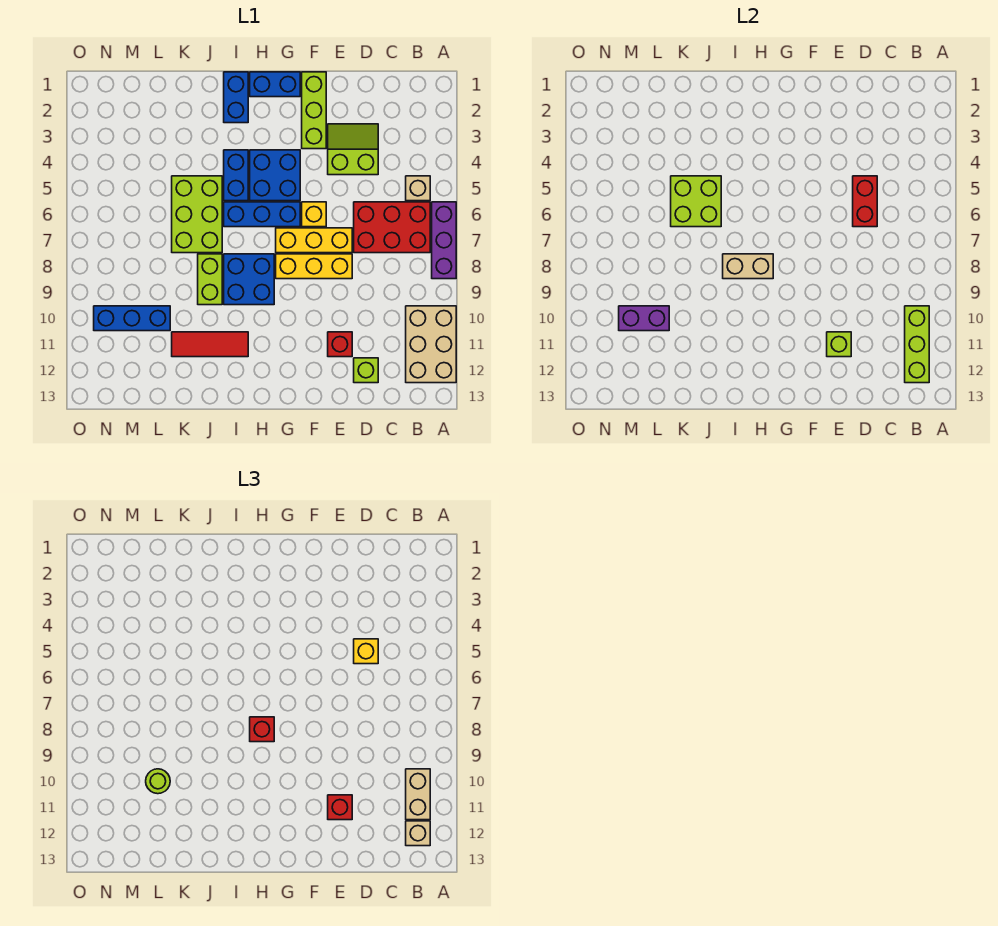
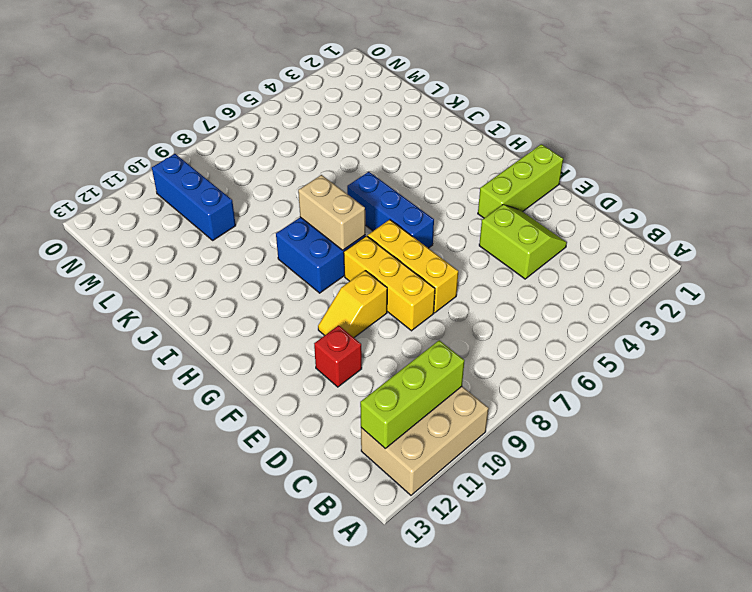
yellow slope F9:F10 level 1 top 9 -> none
none -> purple brick A6:A8 level 1
none -> tan brick B5 level 1
none -> red brick B6:D7 level 1
none -> lime brick D12 level 1

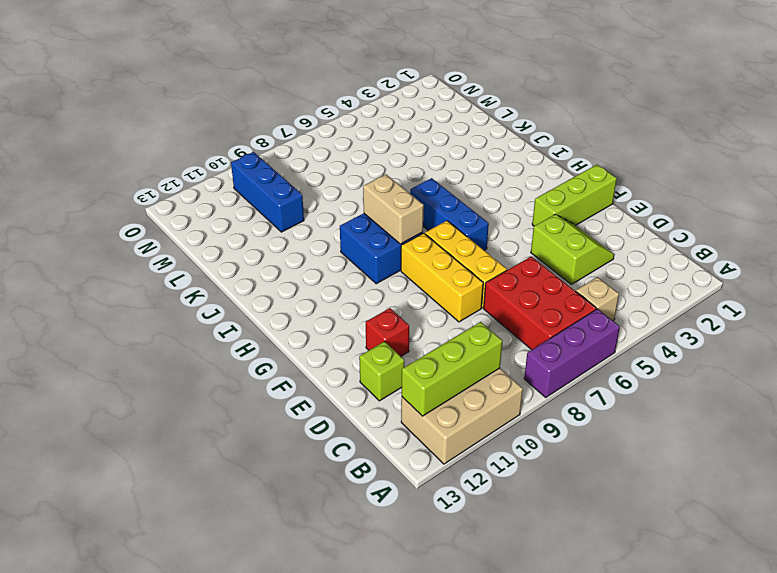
none -> yellow brick F6 level 1
none -> blue brick G1:H1 level 1
none -> blue brick G4:H5 level 1
none -> blue brick I1:I2 level 1

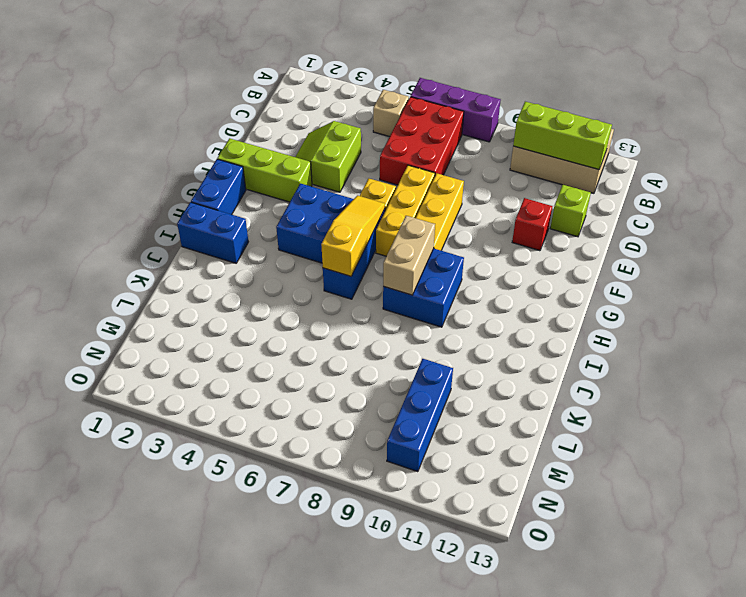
yellow slope G6:I6 level 2 top I -> none
none -> blue brick I4:I5 level 1
none -> red tile I11:K11 level 1
none -> lime brick J5:K7 level 1
none -> lime brick J8:J9 level 1

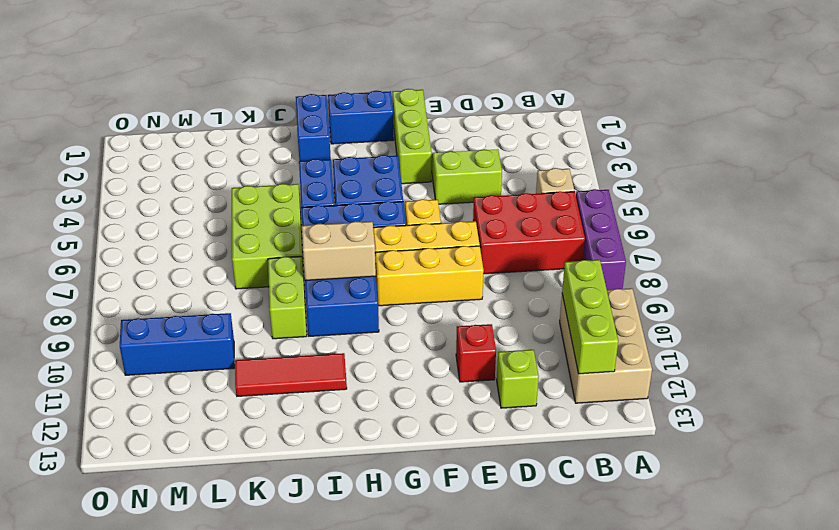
none -> red brick D5:D6 level 2
none -> lime brick E11 level 2
none -> lime brick J5:K6 level 2
none -> purple brick L10:M10 level 2

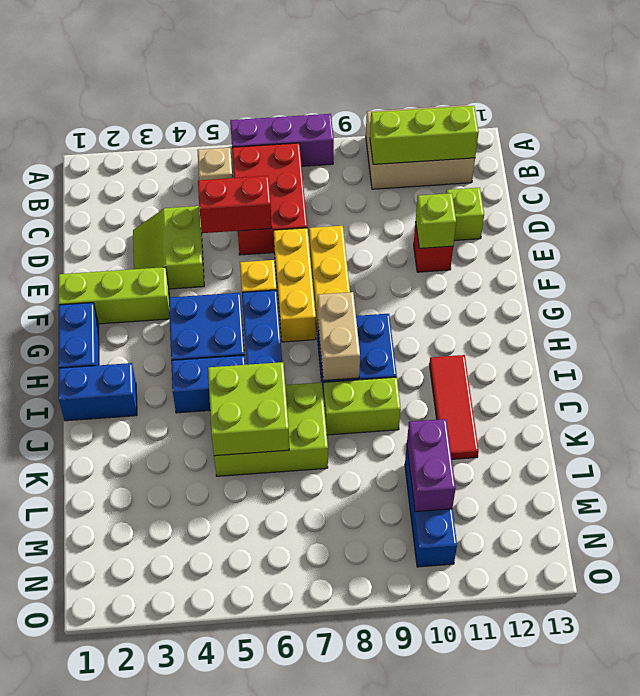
none -> tan brick B10:B11 level 3
none -> tan brick B12 level 3
none -> yellow brick D5 level 3
none -> red brick E11 level 3

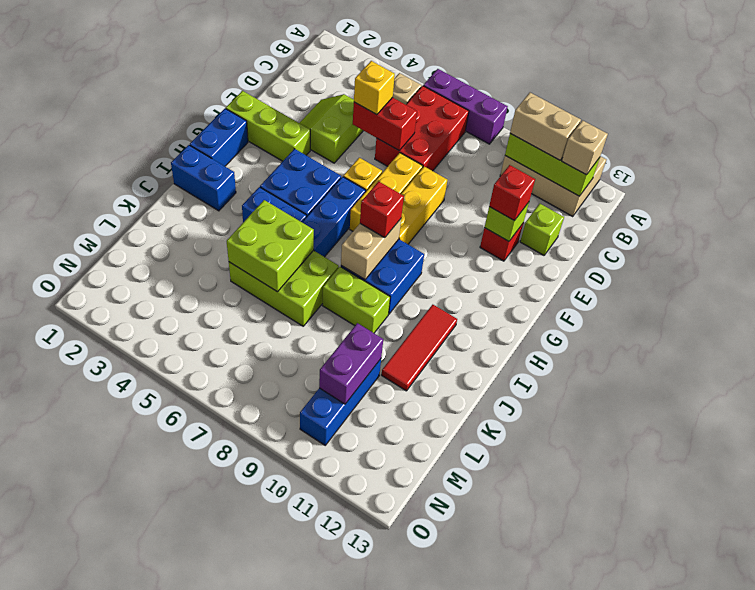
none -> lime round brick L10 level 3

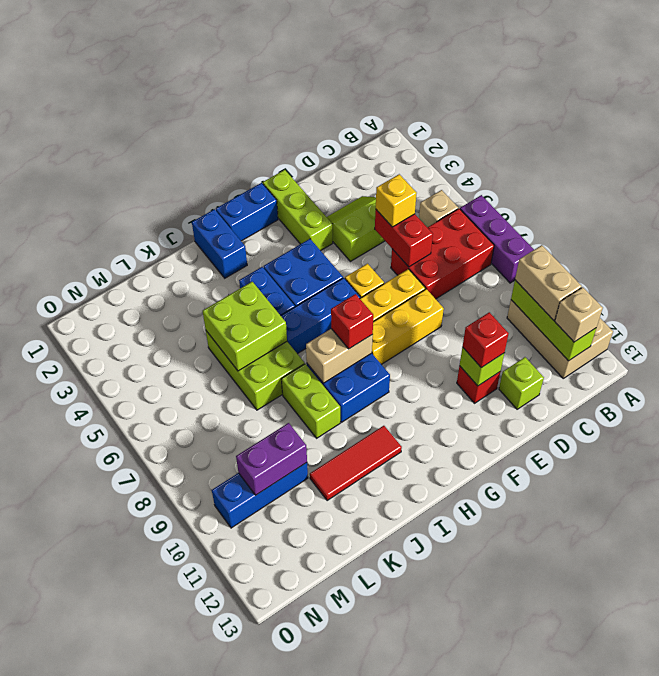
none -> lime round brick L10 level 3

